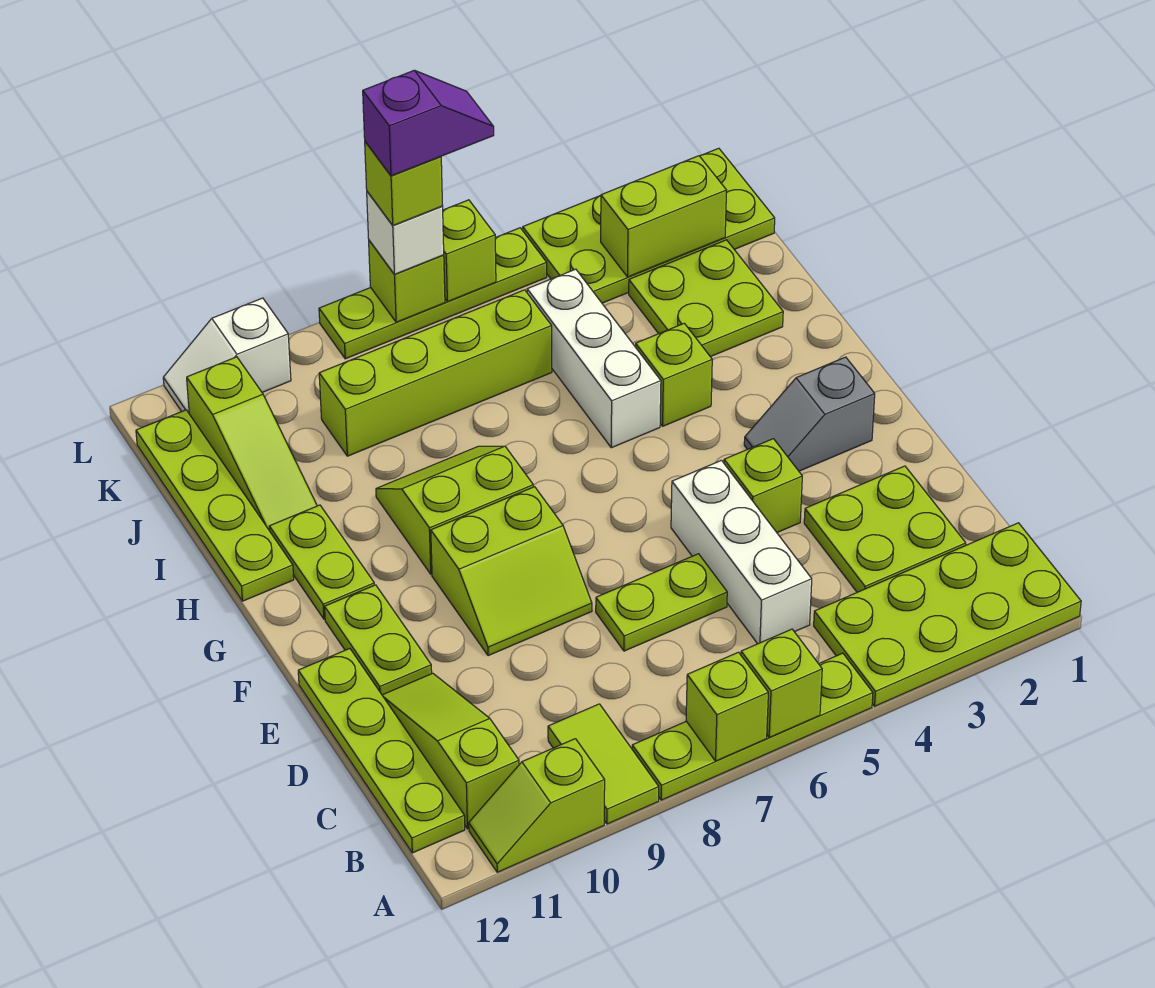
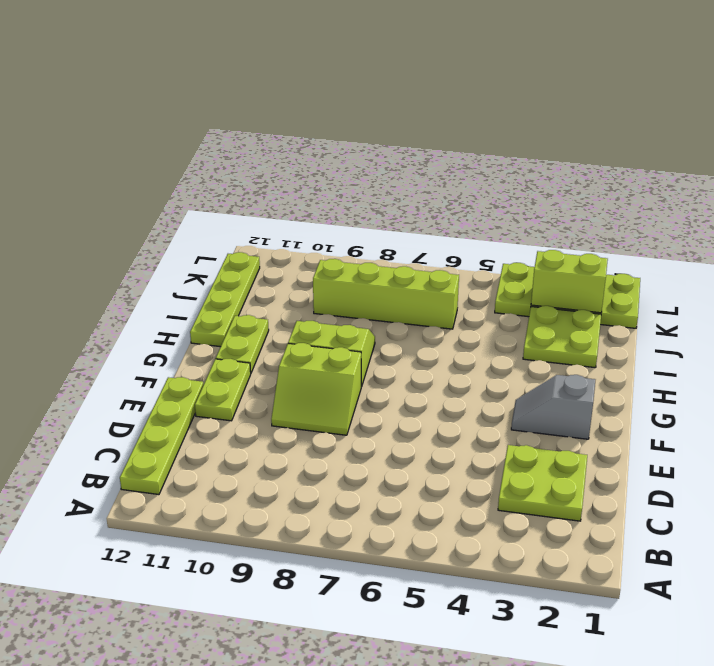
none -> lime plate A1:B4 level 1
none -> lime plate A5:A8 level 1
none -> lime tile A9:B9 level 1
none -> lime slope A10:A11 level 1 top 10

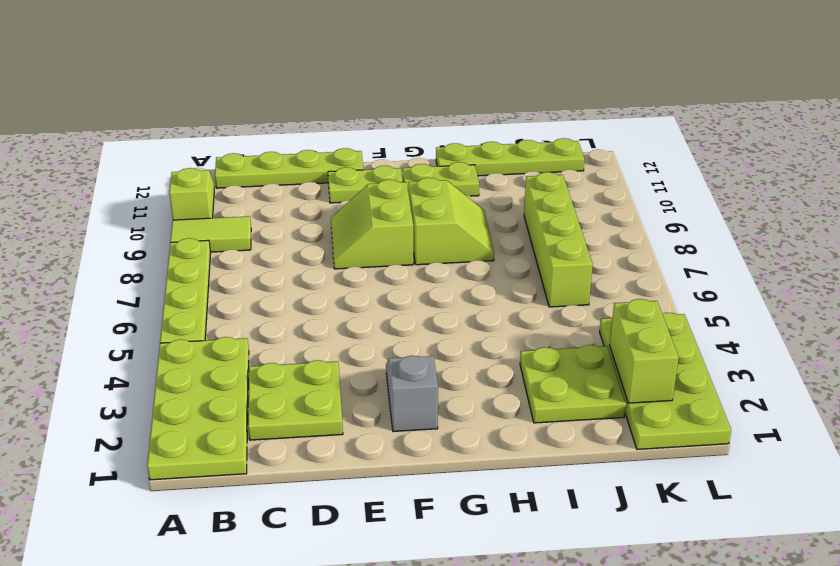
none -> lime slope B11:D11 level 1 top B
none -> white brick C5:E5 level 1
none -> lime plate D6:D7 level 1
none -> lime brick E4 level 1

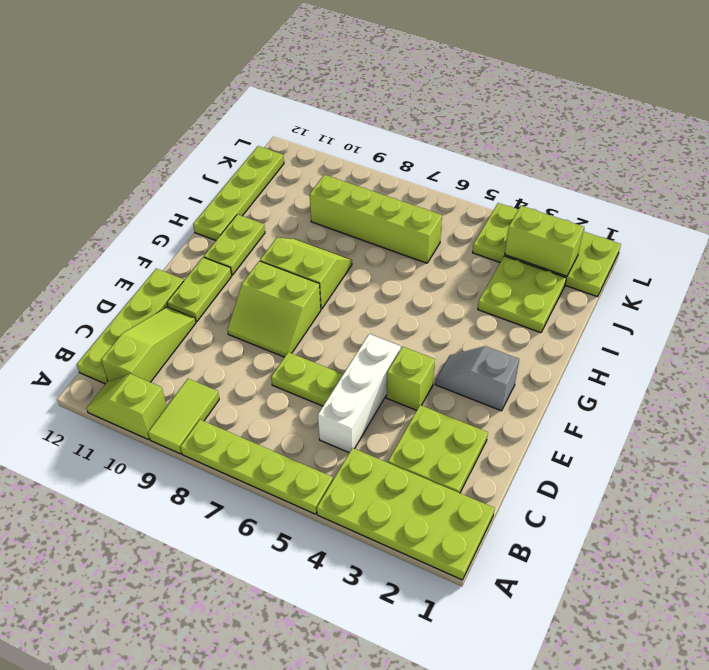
none -> lime brick H4 level 1
none -> white brick H5:J5 level 1
none -> lime slope I11:K11 level 1 top K
none -> lime plate L5:L8 level 1

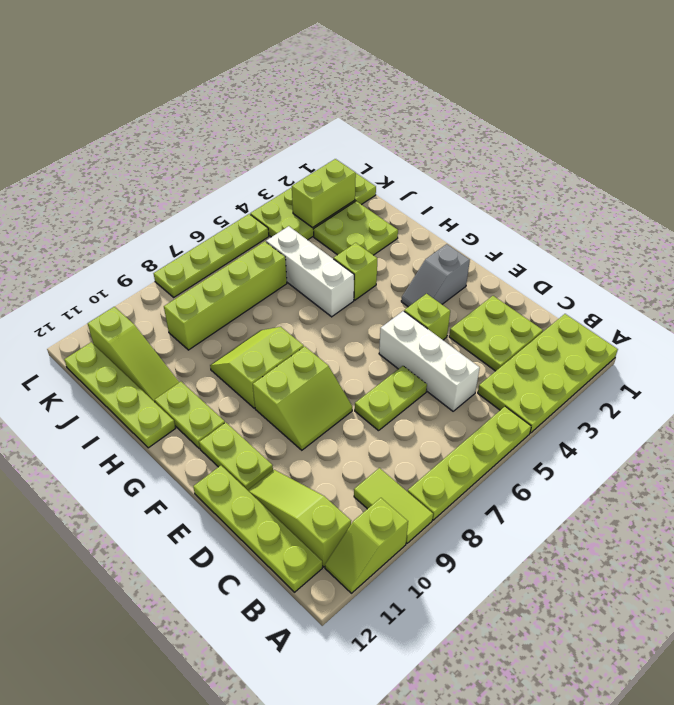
none -> white slope L10:L11 level 1 top 10
none -> lime brick A6 level 2
none -> lime brick A7 level 2
none -> lime brick L6 level 2

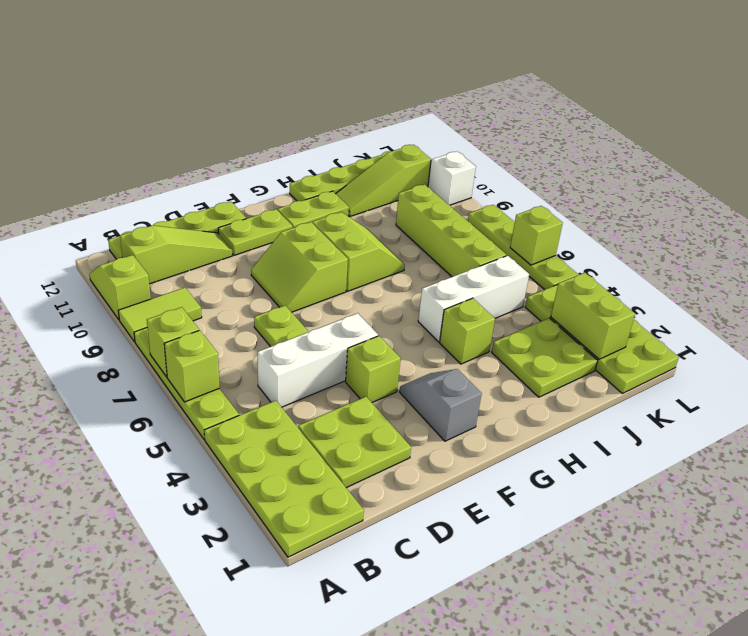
none -> lime brick L7 level 2
none -> white brick L7 level 3
none -> lime brick L7 level 4
none -> purple slope L6:L7 level 5 top 7

